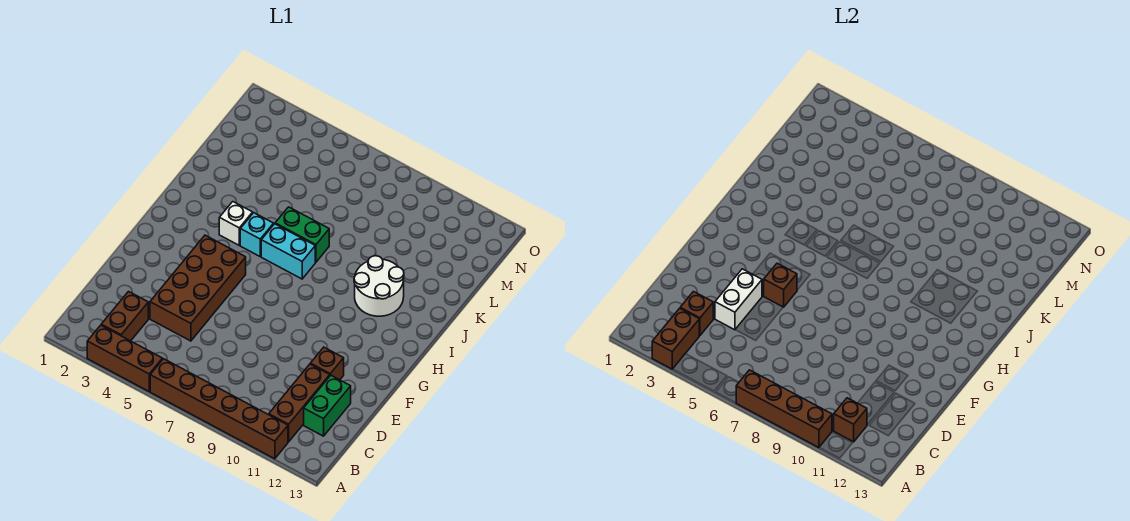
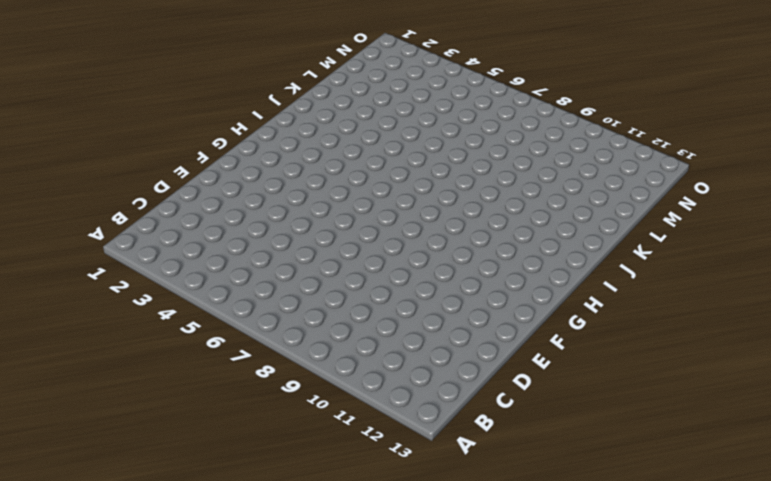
none -> brown brick A3:A5 level 1
none -> brown brick A6:A11 level 1
none -> brown brick B3:C3 level 1

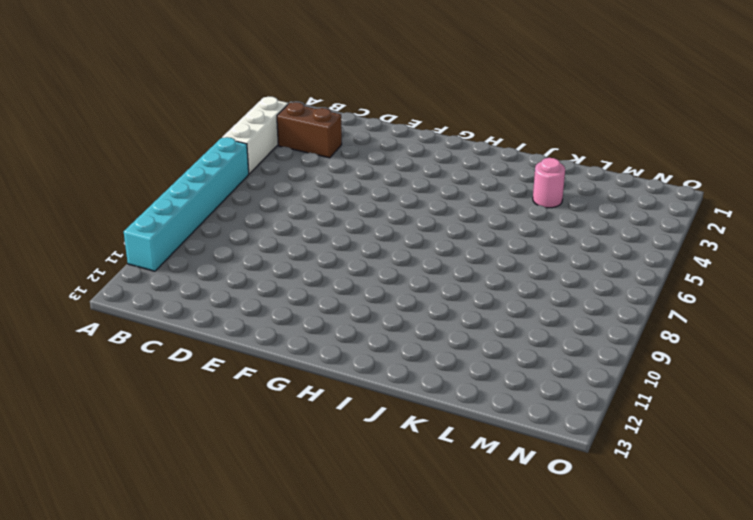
white brick A3:A5 level 1 -> brown brick A3:A5 level 1
cyan brick A6:A11 level 1 -> brown brick A6:A11 level 1
pink round brick K3 level 1 -> none
none -> brown brick B11:D11 level 1
none -> green brick C12:D12 level 1
none -> brown brick D4:G5 level 1

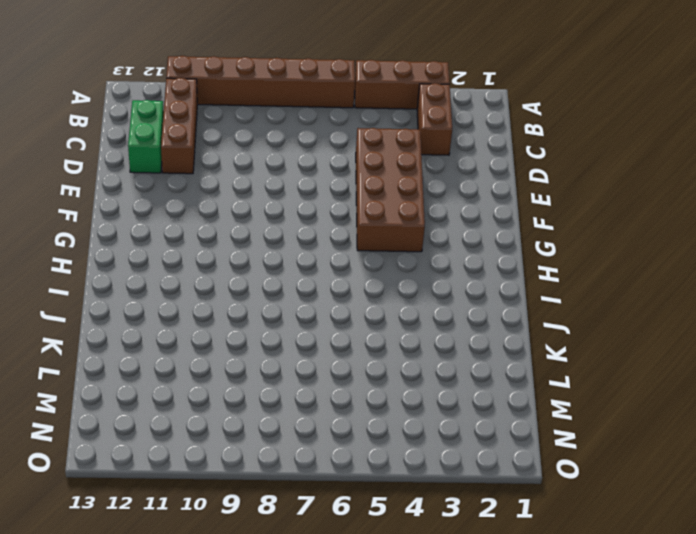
none -> brown brick E11 level 1
none -> white brick I4 level 1
none -> cyan brick I5 level 1

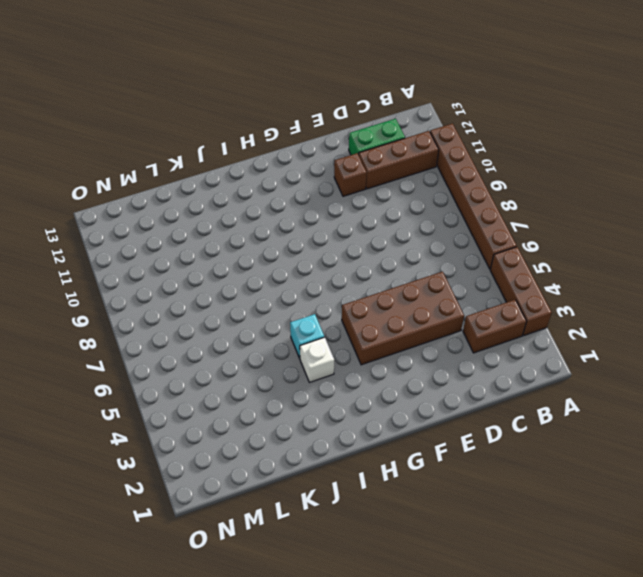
none -> cyan brick I6:I7 level 1
none -> white round brick I10:J11 level 1
none -> green brick J6:J7 level 1

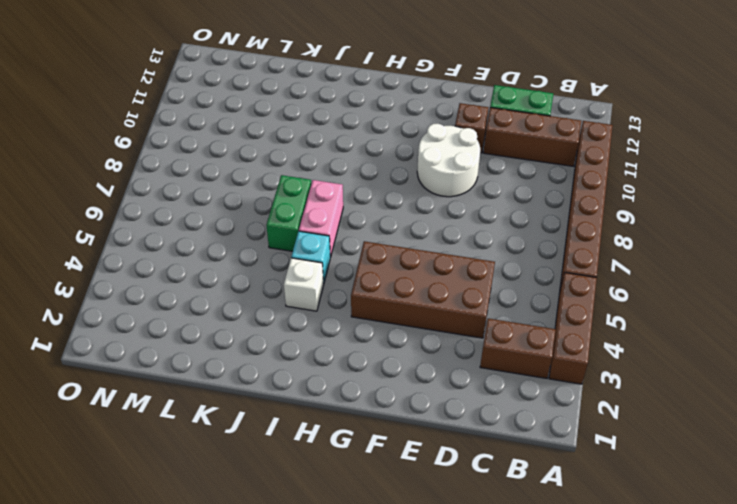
white round brick E9:F10 level 1 -> white round brick I10:J11 level 1
pink brick I6:I7 level 1 -> cyan brick I6:I7 level 1
none -> brown brick A3:B3 level 2
none -> brown brick A7:A10 level 2
none -> brown brick B11 level 2

